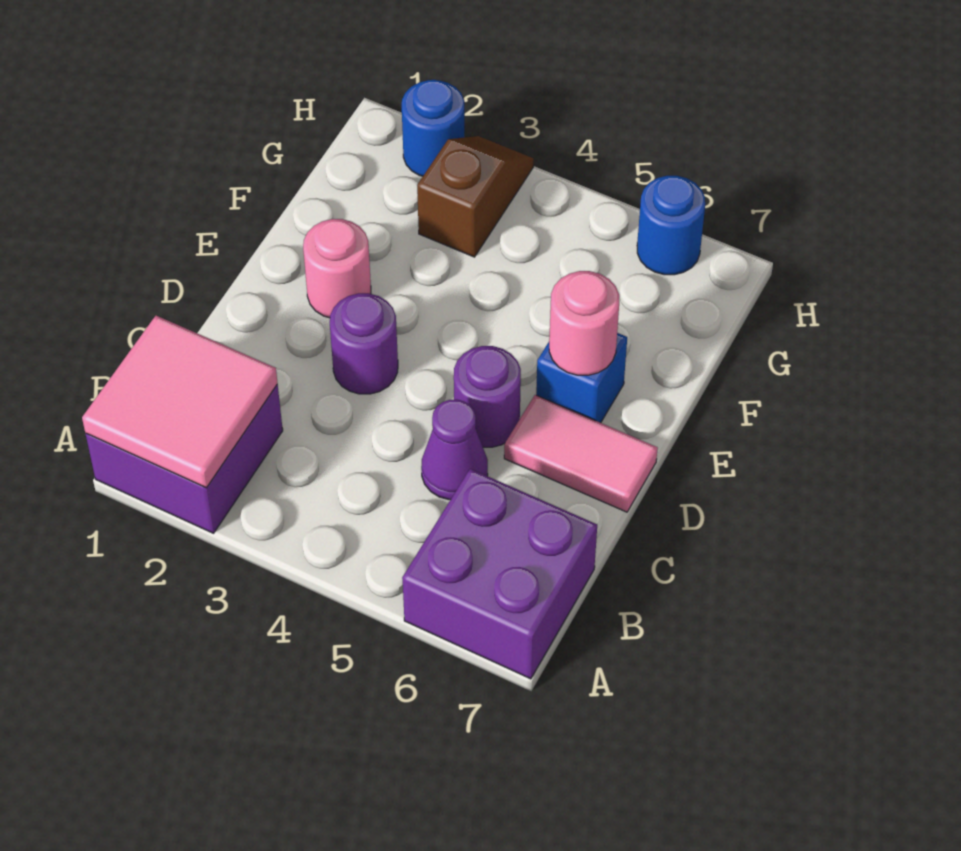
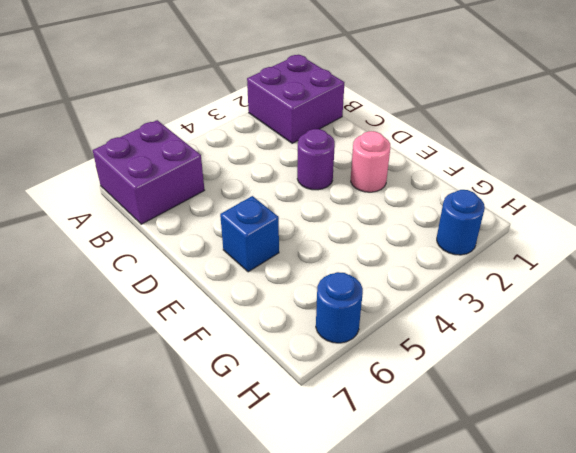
none -> purple cone C5 level 1
none -> purple round brick D5 level 1
none -> pink tile D6:D7 level 1

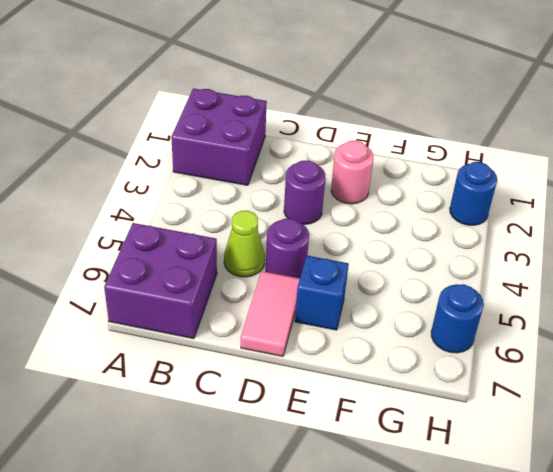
lime cone C5 level 1 -> purple cone C5 level 1
none -> brown slope G3:H3 level 1 top G
none -> pink tile A1:B2 level 2
none -> pink round brick E6 level 2

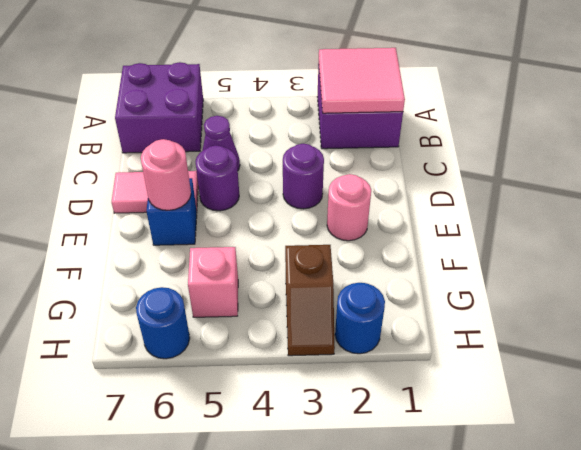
pink brick G5 level 1 -> none

